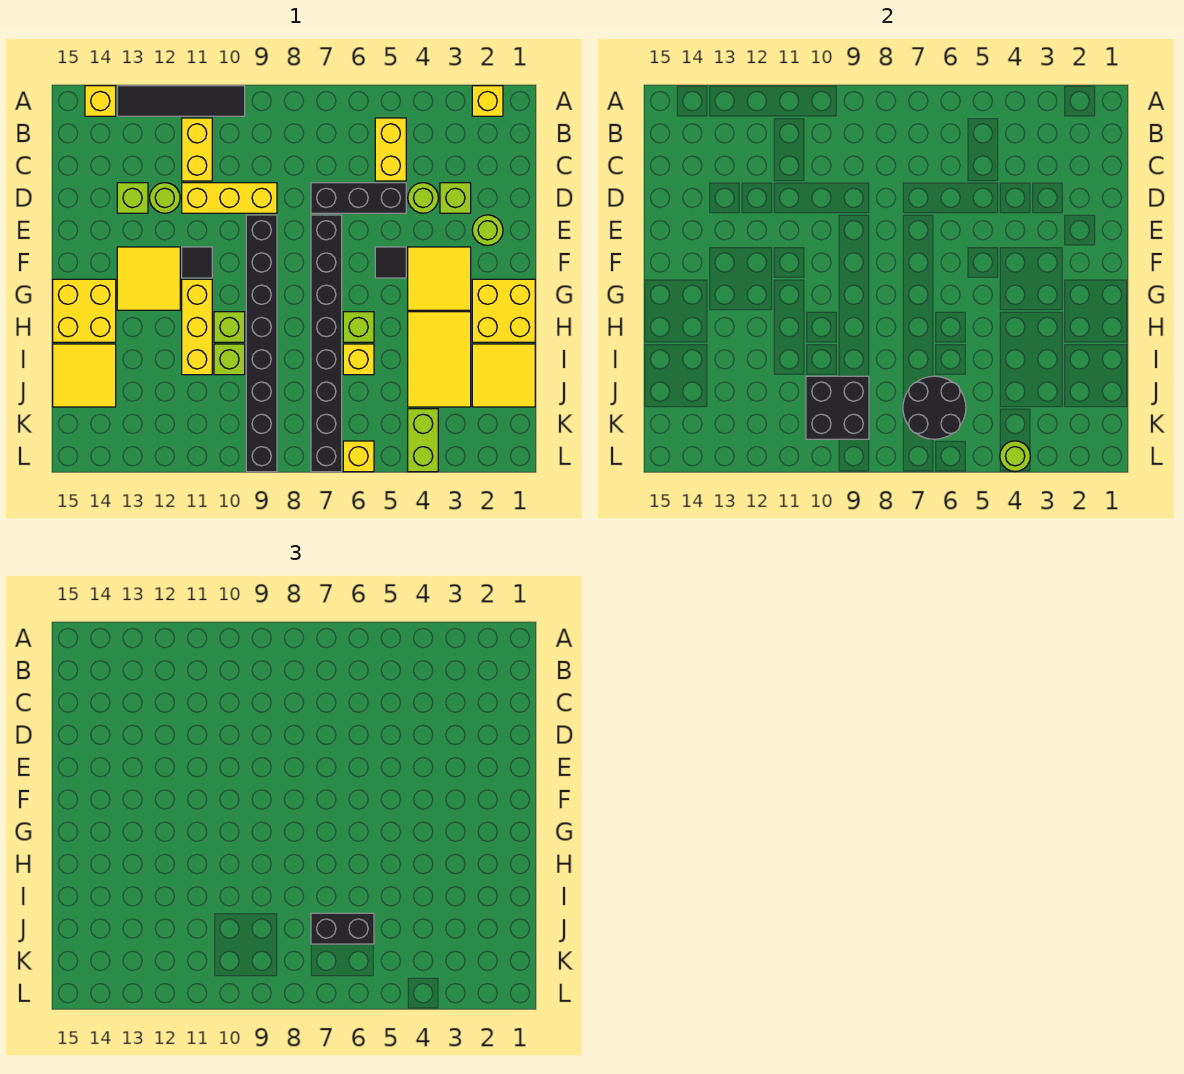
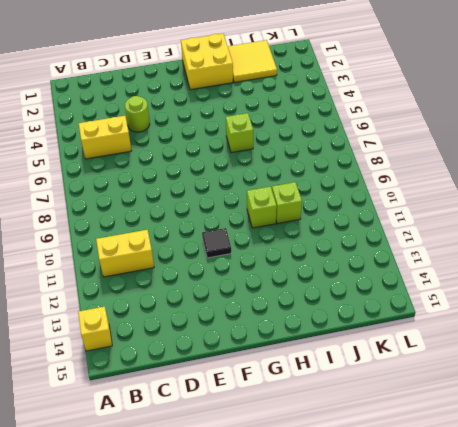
none -> yellow brick A2 level 1
none -> black tile A10:A13 level 1
none -> lime brick D3 level 1
none -> black brick D5:D7 level 1

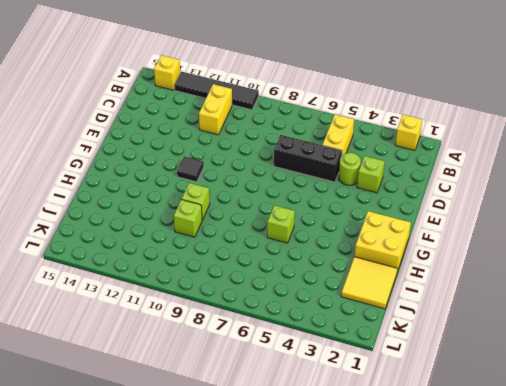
none -> yellow brick D9:D11 level 1
none -> lime round brick D12 level 1
none -> lime brick D13 level 1
none -> lime round brick E2 level 1

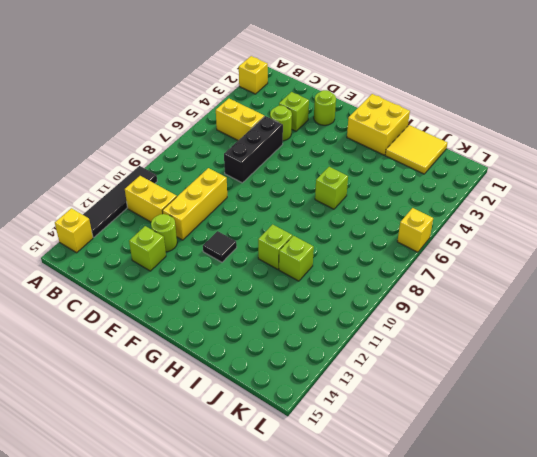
none -> black brick E7:L7 level 1
none -> black brick E9:L9 level 1
none -> yellow tile F3:G4 level 1
none -> black tile F5 level 1

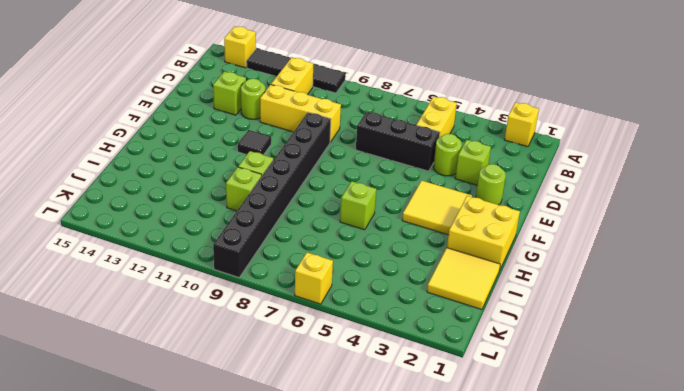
none -> black brick E7:L7 level 1
none -> black tile F5 level 1
none -> yellow tile F12:G13 level 1
none -> yellow brick G11:I11 level 1

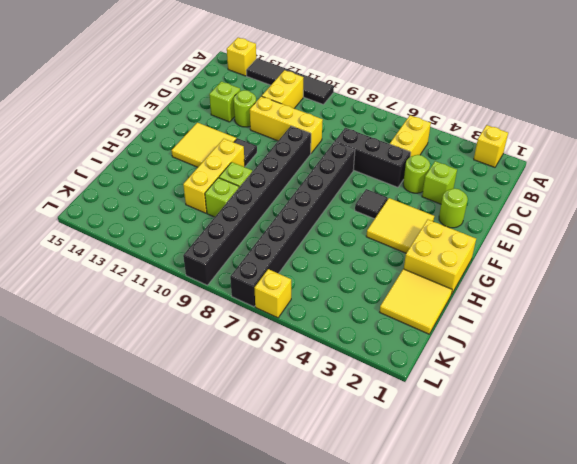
none -> yellow brick G14:H15 level 1
none -> yellow tile H3:J4 level 1
none -> lime brick H6 level 1
none -> yellow brick I6 level 1

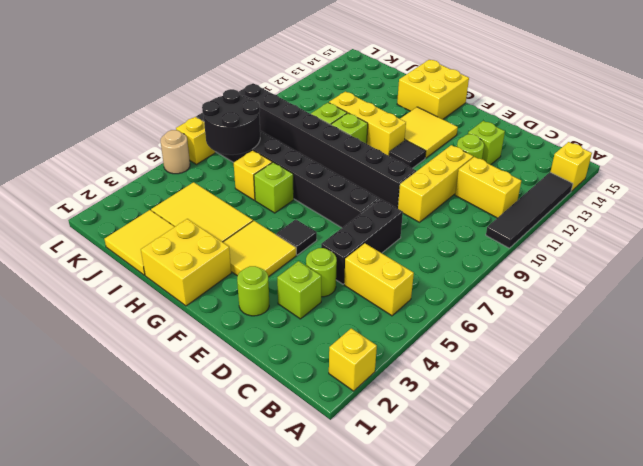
tan round brick L5 level 1 -> none
none -> yellow tile I14:J15 level 1
none -> lime brick K4:L4 level 1
none -> black brick J9:K10 level 2
none -> lime round brick L4 level 2

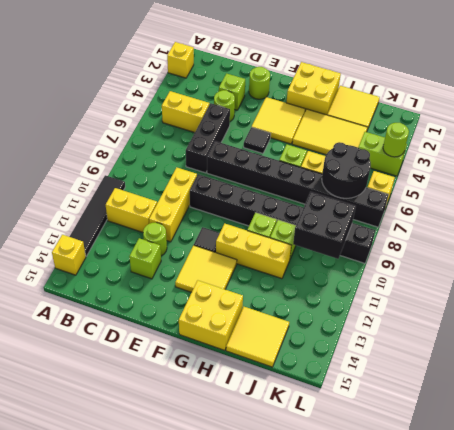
none -> black brick J6:J7 level 3

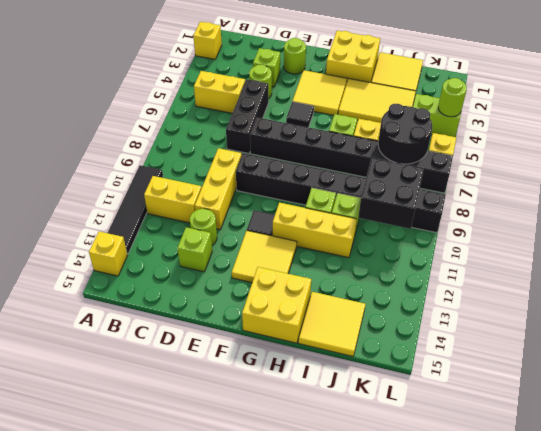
none -> black brick J6:J7 level 3

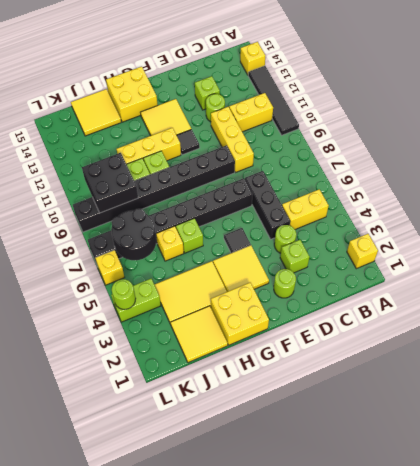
none -> black brick J6:J7 level 3

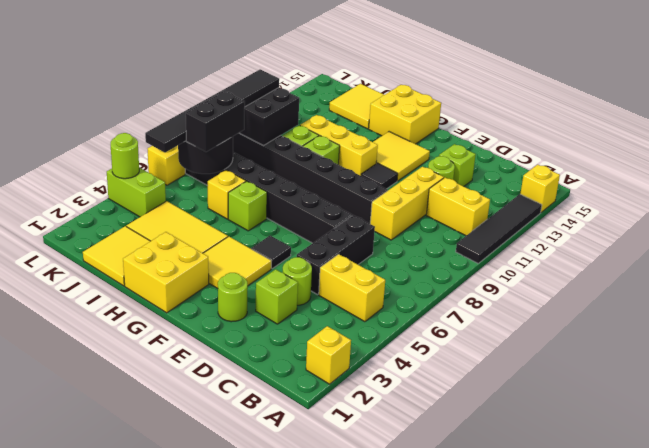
black tile K5:K10 level 3 -> none

